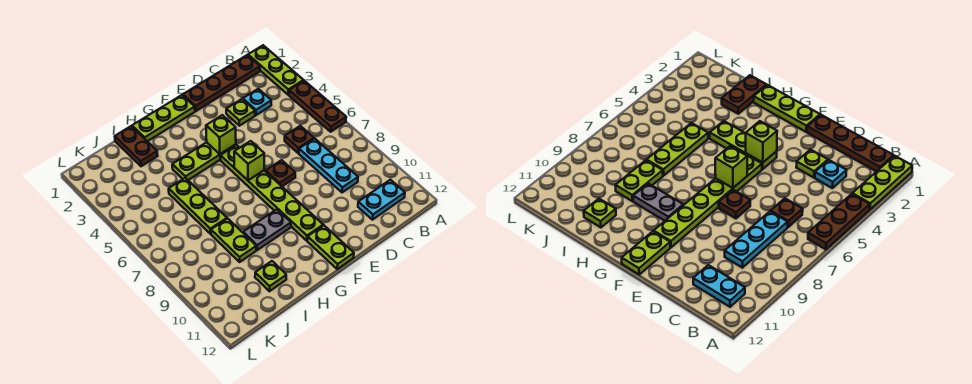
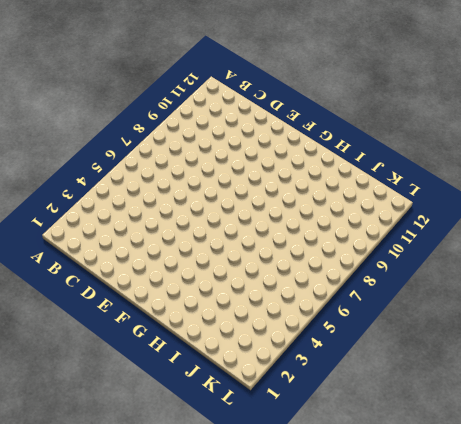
none -> lime plate A1:A3 level 1
none -> brown plate A4:A6 level 1
none -> brown plate B1:E1 level 1

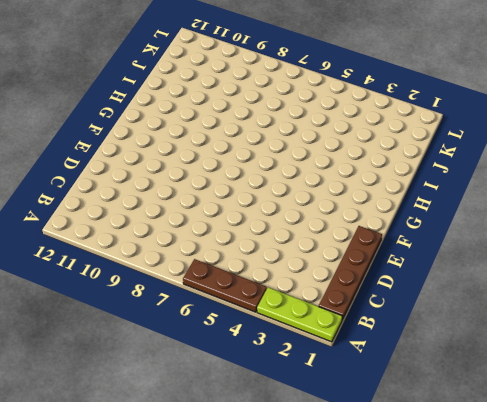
none -> cyan plate B11:C11 level 1
none -> cyan plate C3 level 1
none -> brown plate C6 level 1

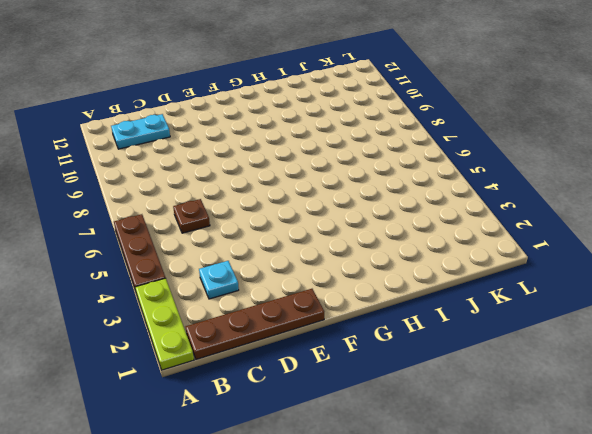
none -> cyan plate C7:C9 level 1
none -> lime plate D3 level 1
none -> brown plate E7 level 1

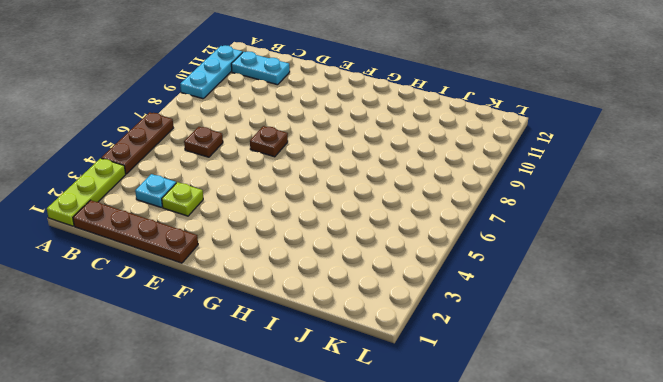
cyan plate A9:A11 level 1 -> cyan plate C7:C9 level 1
none -> lime plate F1:H1 level 1
none -> lime plate F4:H4 level 1
none -> lime plate F5:F10 level 1

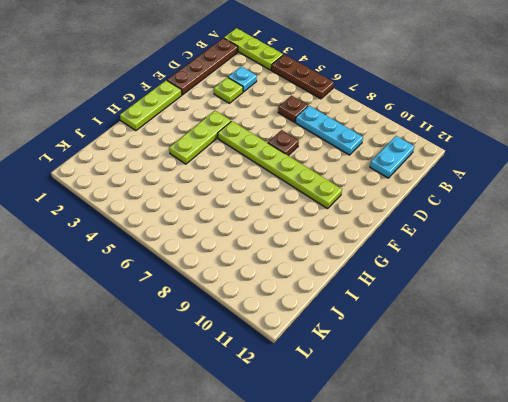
none -> lime plate F11:F12 level 1
none -> grey plate G9:H9 level 1
none -> brown plate I1:I2 level 1

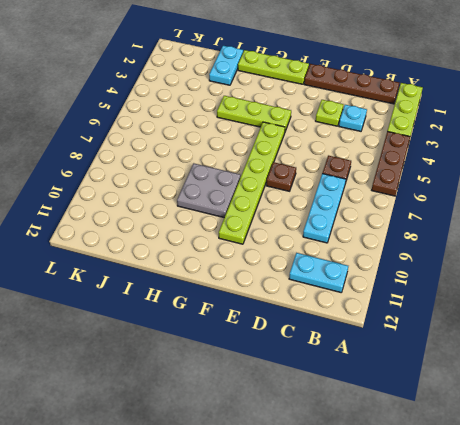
grey plate G8:H9 level 1 -> grey plate G9:H9 level 1
cyan plate I1:I2 level 1 -> brown plate I1:I2 level 1
none -> lime plate F11:F12 level 1
none -> lime plate I5:I7 level 1
none -> lime plate I8:I9 level 1

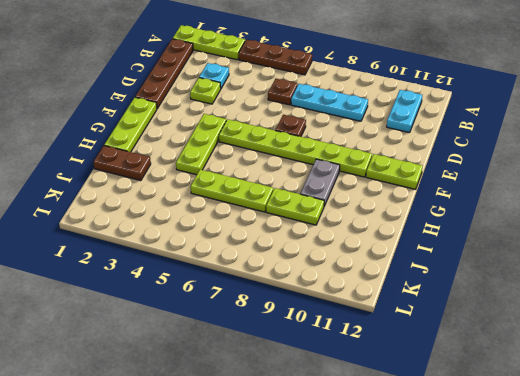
none -> lime plate I11 level 1
none -> lime brick F4 level 2
none -> lime brick F6 level 2

